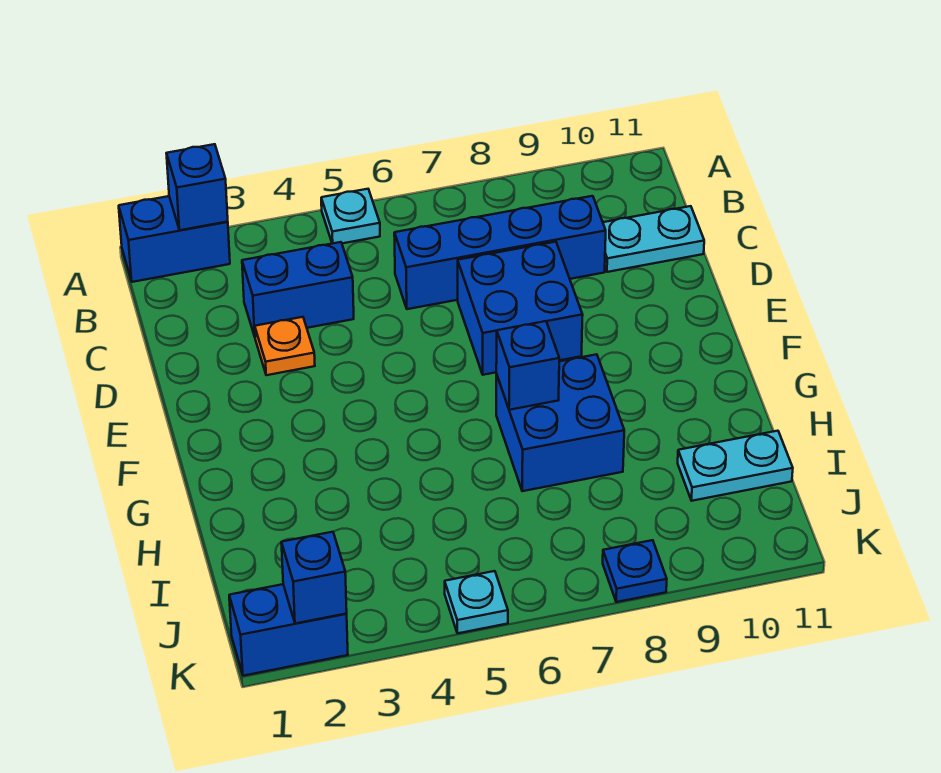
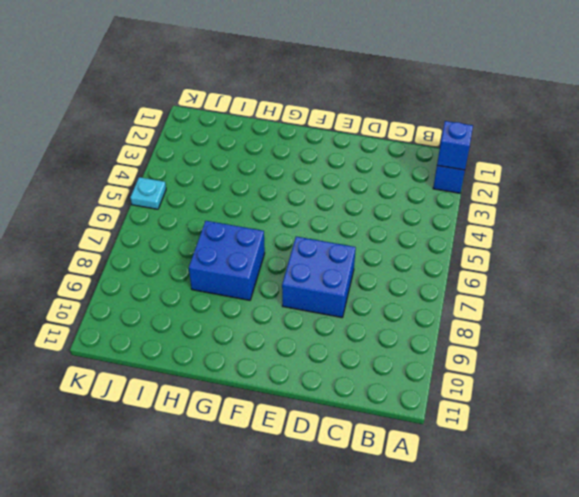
none -> cyan plate A5 level 1
none -> blue brick C3:C4 level 1
none -> blue brick C6:C9 level 1

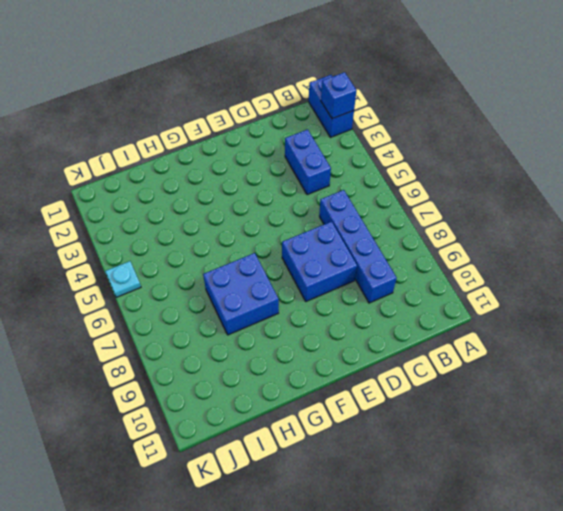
none -> cyan plate A5 level 1
none -> cyan plate C10:C11 level 1
none -> orange plate D3 level 1

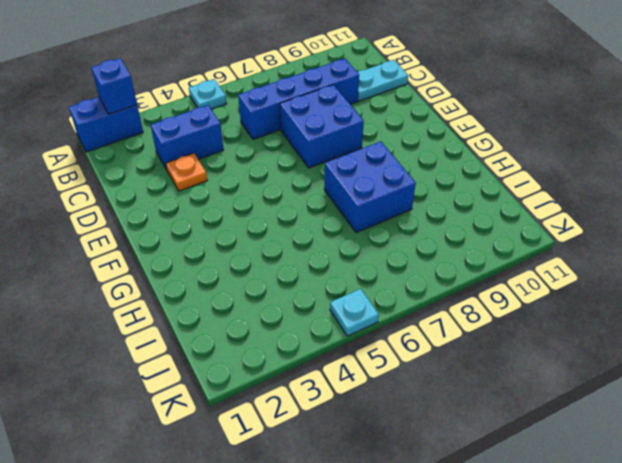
none -> cyan plate I10:I11 level 1
none -> blue brick K1:K2 level 1
none -> blue plate K8 level 1

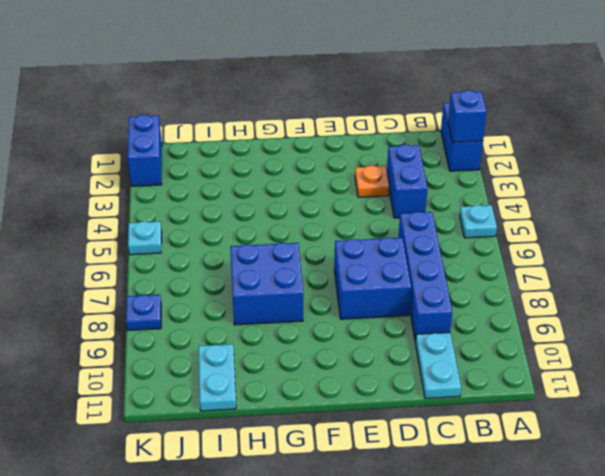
none -> blue brick G7 level 2
none -> blue brick K2 level 2

